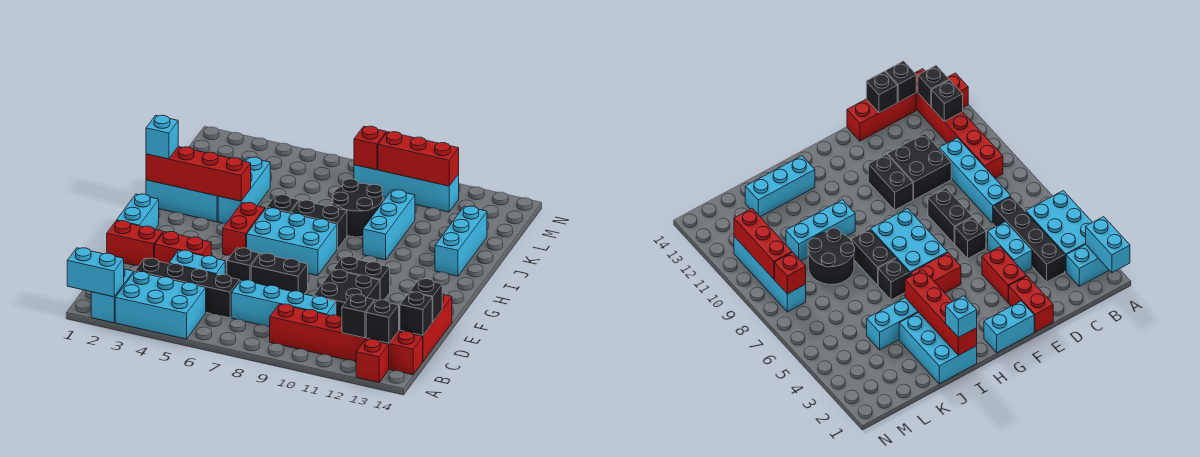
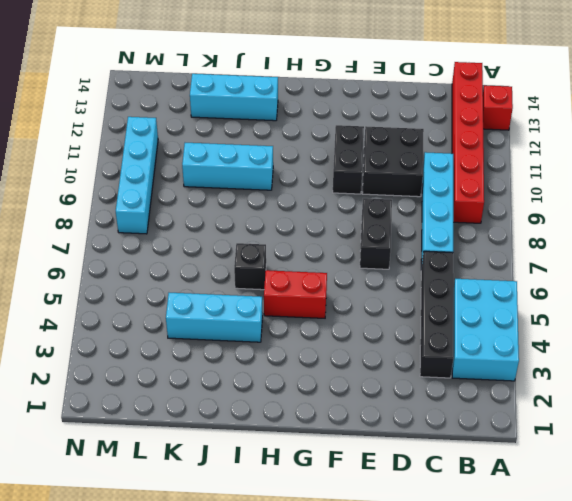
none -> cyan brick A2:B2 level 1
none -> red brick C14:E14 level 1
none -> cyan brick D4:D5 level 1
none -> red brick E1:E2 level 1

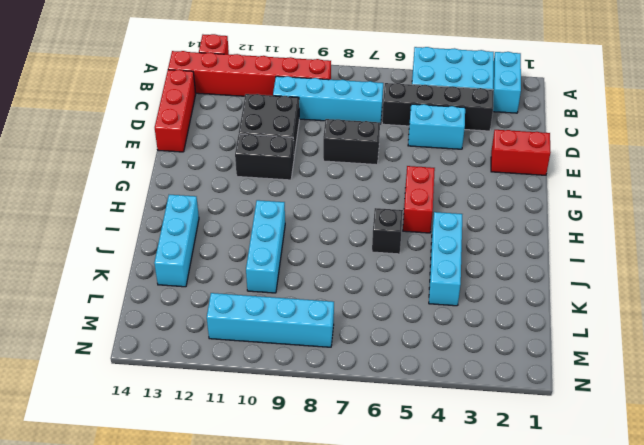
none -> red brick E3:E4 level 1
none -> black brick E6 level 1
none -> cyan brick F1:G1 level 1
none -> cyan brick G6:H8 level 1

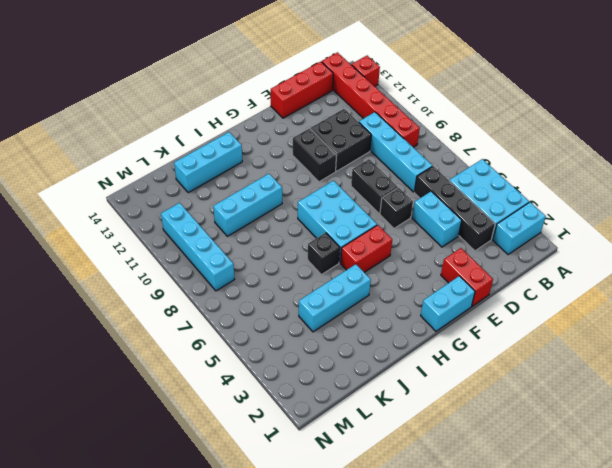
none -> red brick E3:E4 level 1
none -> cyan brick I1:J3 level 1
none -> black brick I7:I8 level 1
none -> black round brick J8:K9 level 1

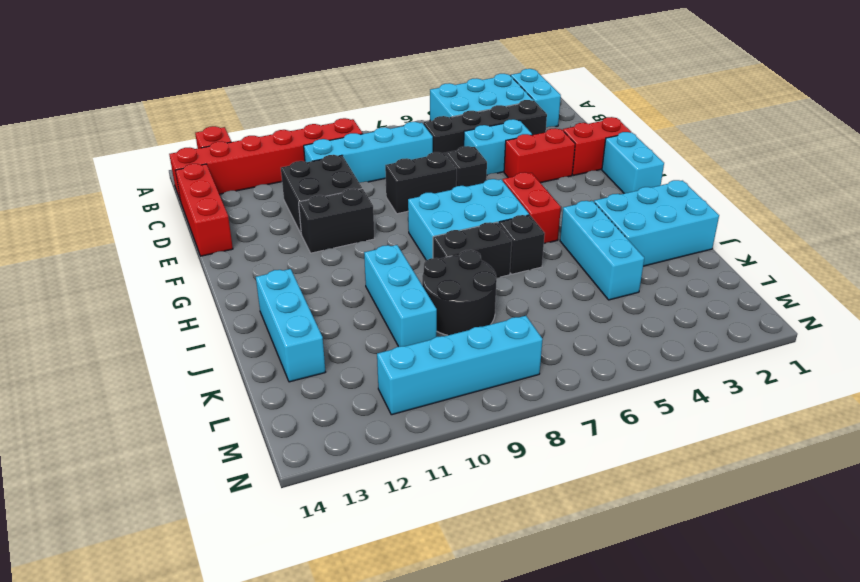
none -> cyan brick A1:A2 level 2
none -> black brick B12 level 2
none -> black brick B13 level 2
none -> black brick C14 level 2

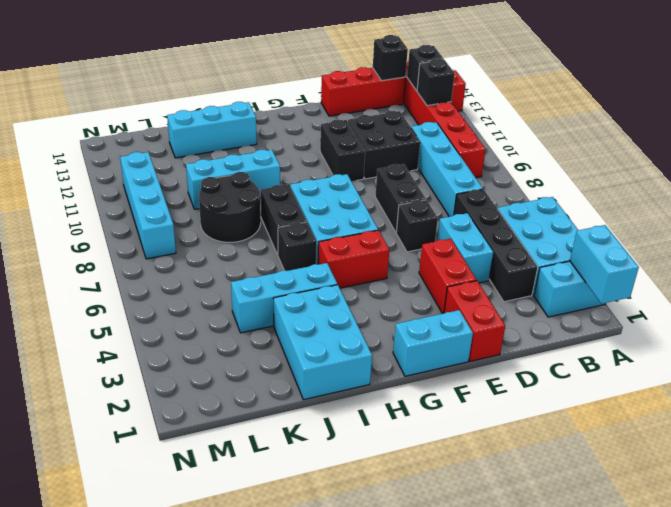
none -> black brick D14 level 2
none -> red brick I1:I4 level 2
none -> red brick M8 level 2
none -> red brick M9:M11 level 2

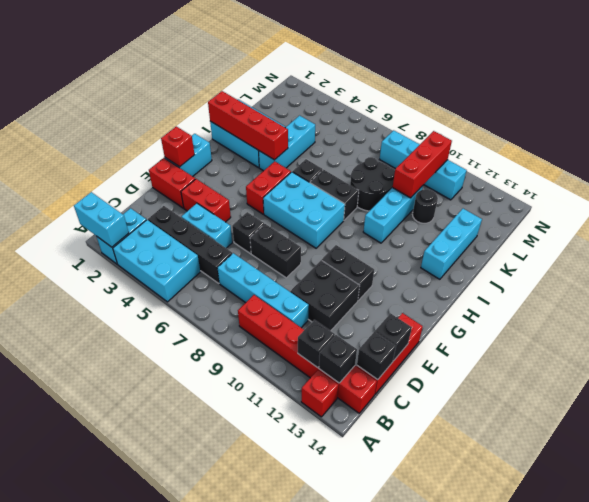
red brick F1 level 2 -> red brick M8 level 2
red brick K10:M10 level 2 -> red brick M9:M11 level 2
black round brick K11 level 1 -> none
none -> cyan brick I1 level 3

